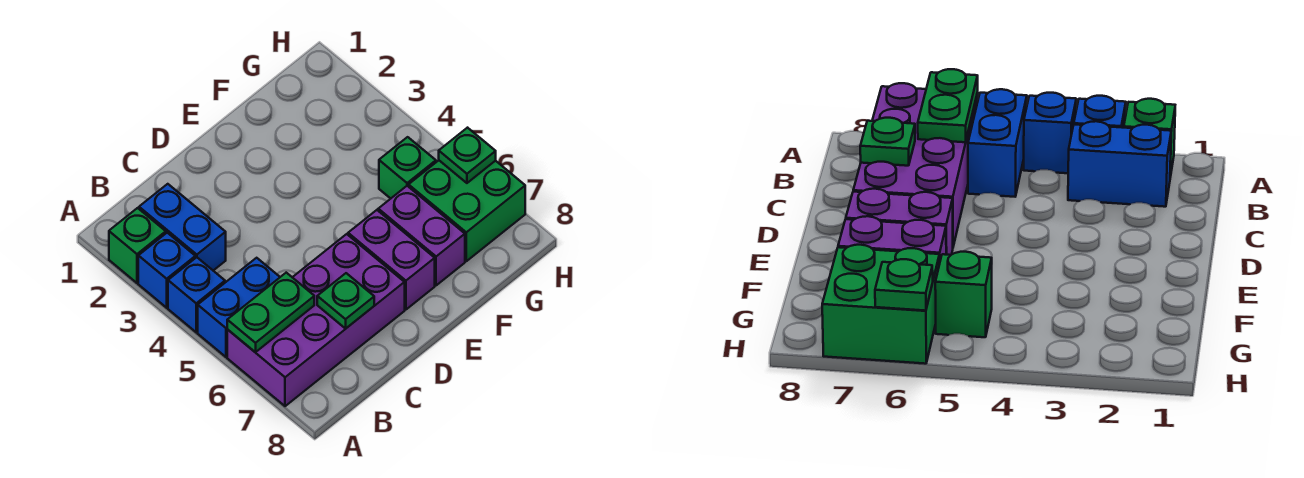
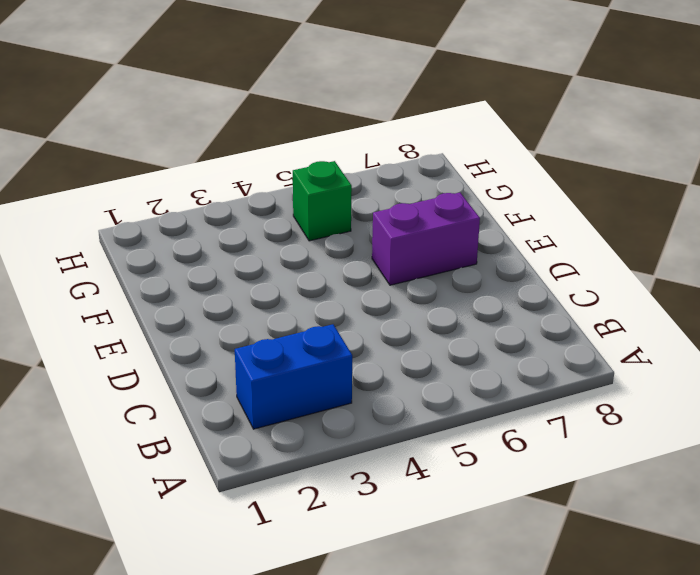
none -> green brick A2 level 1
none -> blue brick A3 level 1
none -> blue brick A4 level 1

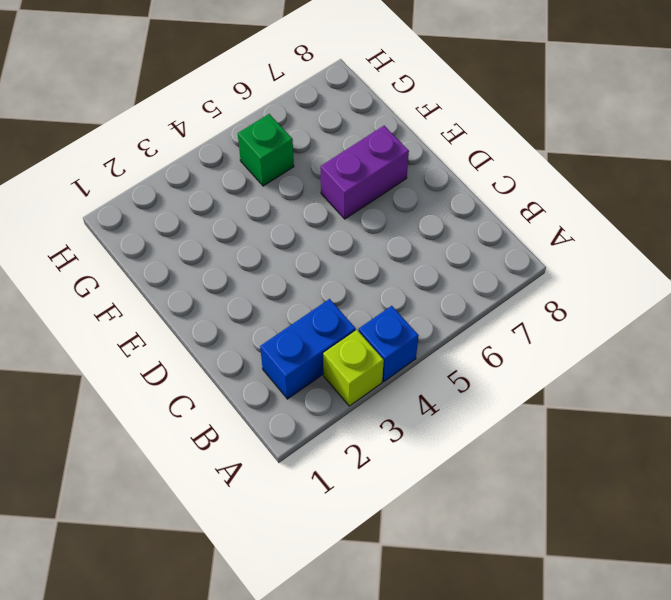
lime brick A3 level 1 -> blue brick A3 level 1
none -> green brick A2 level 1
none -> blue brick A5:B5 level 1
none -> purple brick A6:D7 level 1

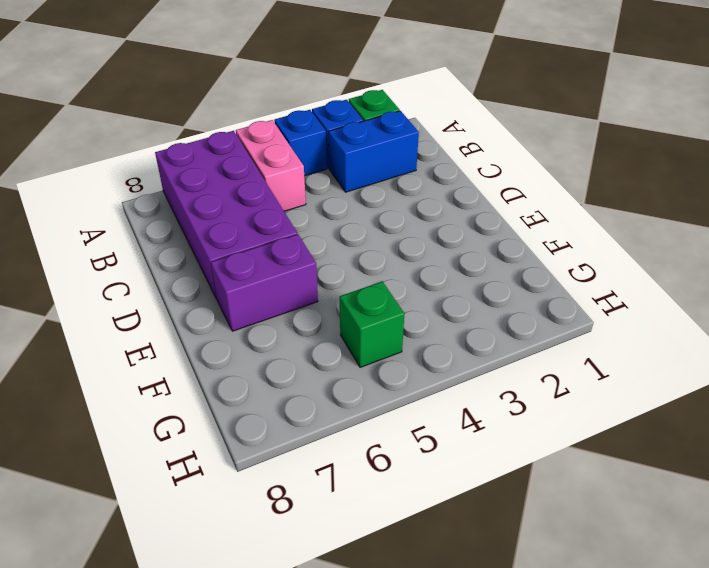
pink brick A5:B5 level 1 -> blue brick A5:B5 level 1
none -> purple brick F6:F7 level 1
none -> green brick G6:H7 level 1
none -> green plate A6:B6 level 2

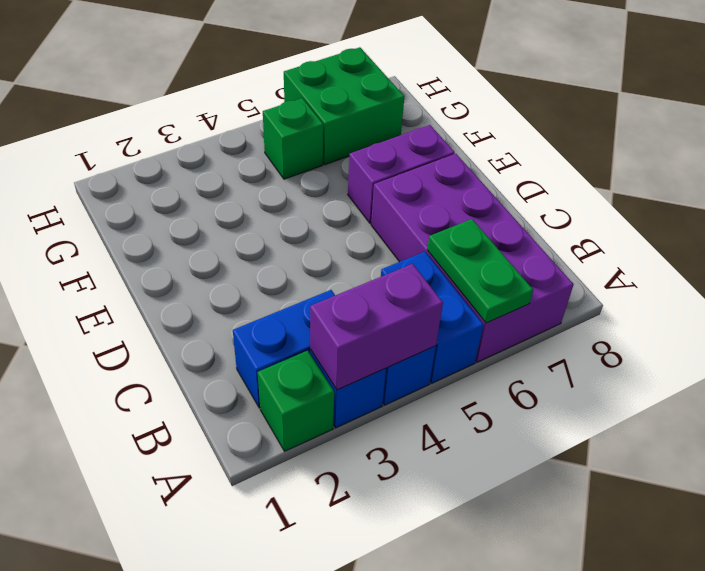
purple brick A3:A4 level 2 -> purple brick F6:F7 level 1
none -> green plate C7 level 2
none -> green plate H6 level 2

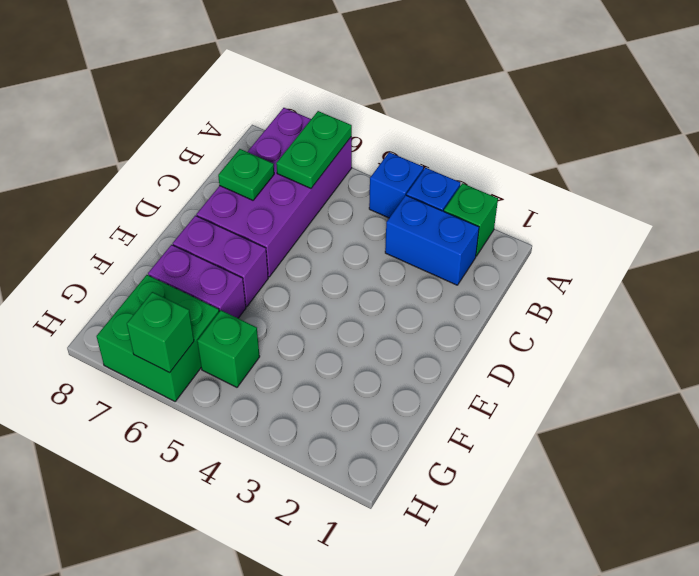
green brick H6 level 2 -> green plate H6 level 2
none -> blue brick A5:B5 level 1

